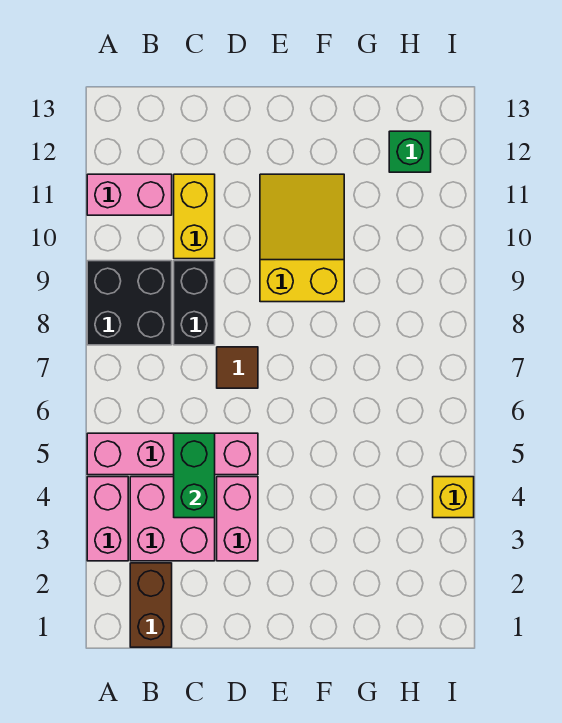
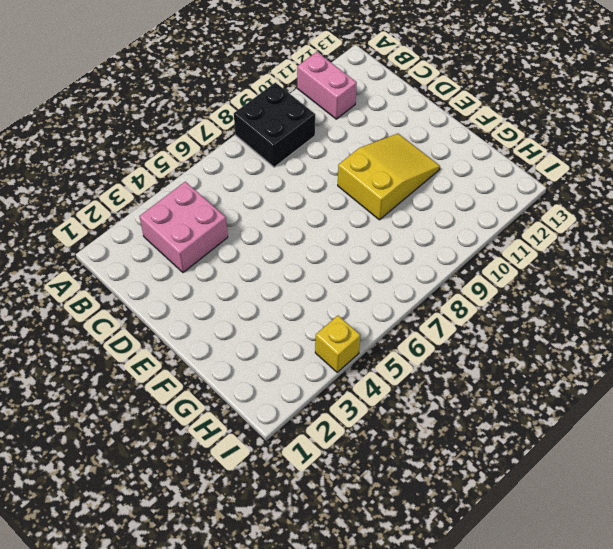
none -> pink brick A3:A4 level 1
none -> pink brick A5:D5 level 1
none -> brown brick B1:B2 level 1

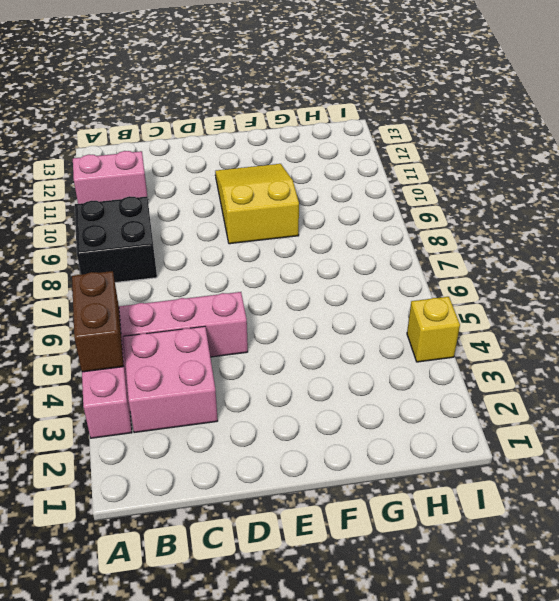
brown brick A4:A5 level 2 -> brown brick B1:B2 level 1
none -> black brick C8:C9 level 1
none -> yellow brick C10:C11 level 1
none -> pink brick D3:D4 level 1

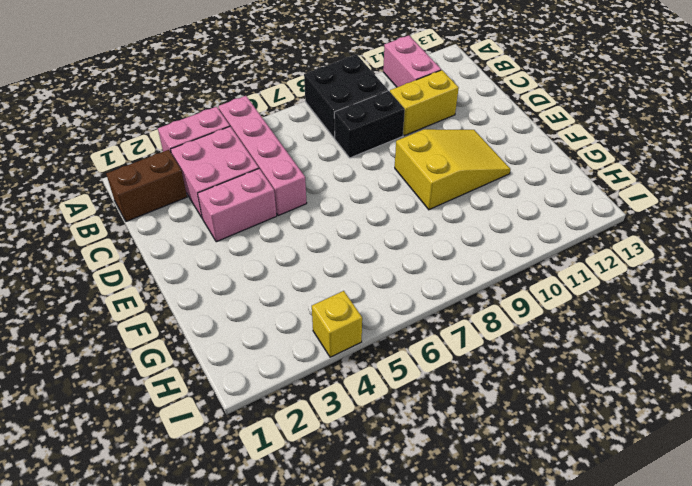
none -> brown tile D7 level 1
none -> green brick H12 level 1
none -> green brick C4:C5 level 2

